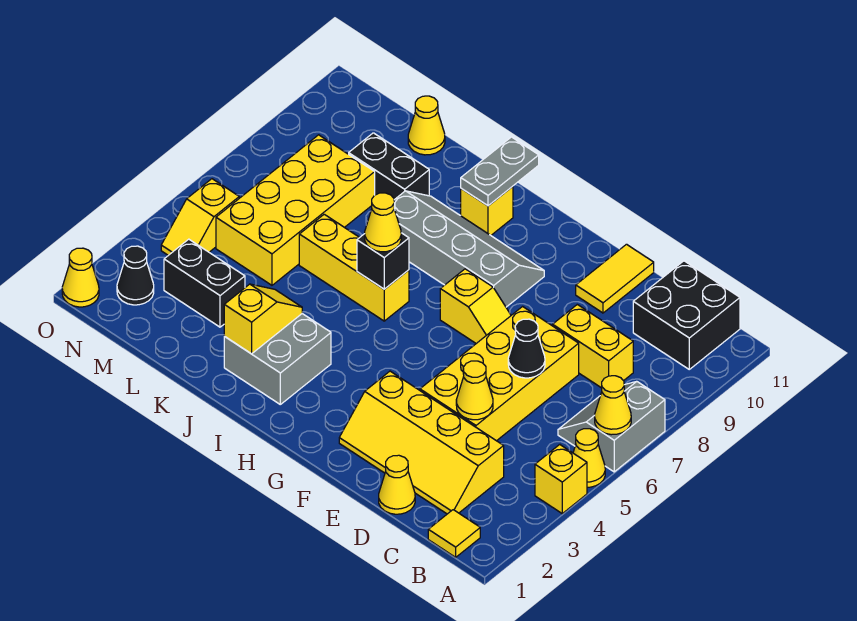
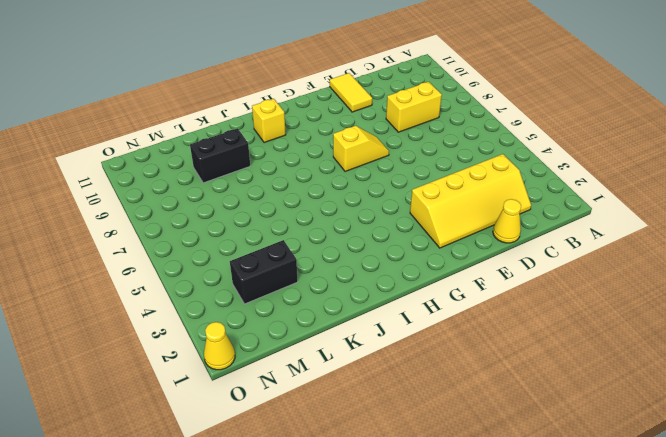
none -> yellow brick A4 level 1
none -> yellow cone A5 level 1
none -> grey slope A6:B7 level 1 top A

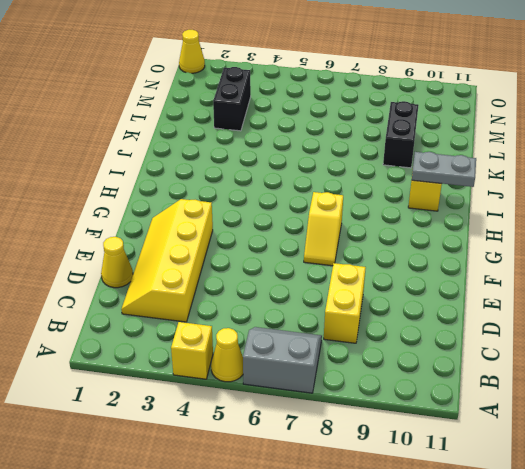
none -> yellow tile B1 level 1
none -> black brick B10:C11 level 1
none -> yellow brick D4:E7 level 1

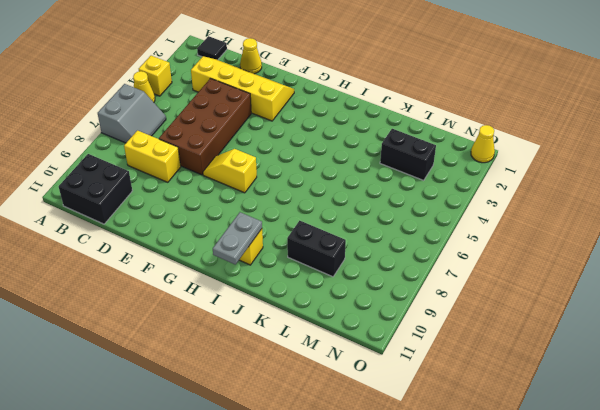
black tile B1 level 1 -> yellow tile B1 level 1
brown brick D4:E7 level 1 -> yellow brick D4:E7 level 1
none -> yellow tile E10:E11 level 1
none -> grey slope G8:J9 level 1 top 8
none -> grey brick I2:J3 level 1

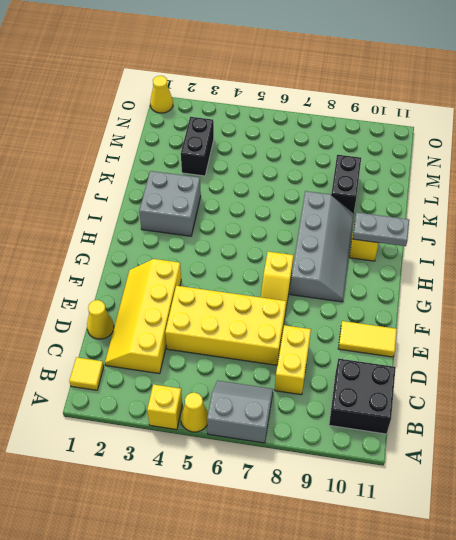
none -> yellow brick I6:K6 level 1
none -> yellow brick L5:M8 level 1
none -> yellow cone L11 level 1

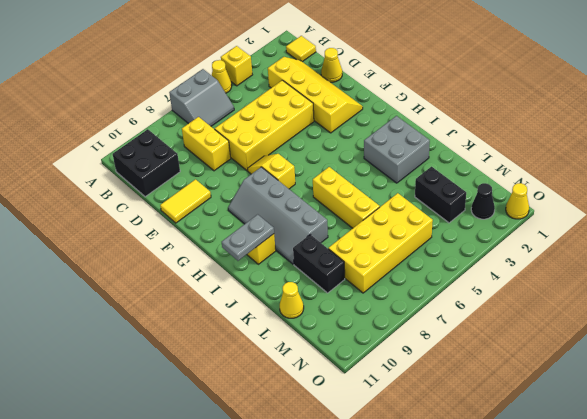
none -> yellow slope N4:N5 level 1 top 5
none -> yellow cone A6 level 2
none -> yellow cone D4 level 2

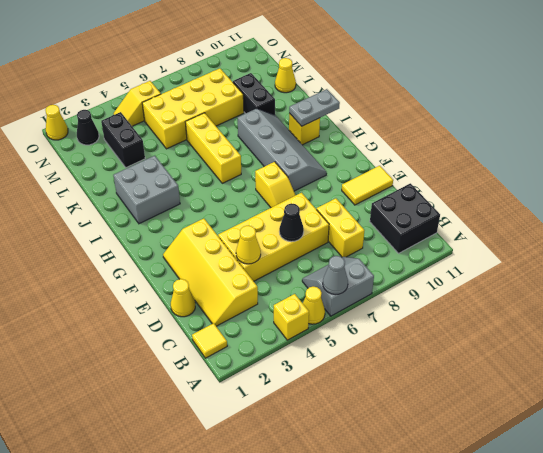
grey cone A6 level 2 -> yellow cone A6 level 2
none -> black brick I6 level 2
none -> yellow slope J2:J3 level 2 top 2
none -> yellow cone I6 level 3

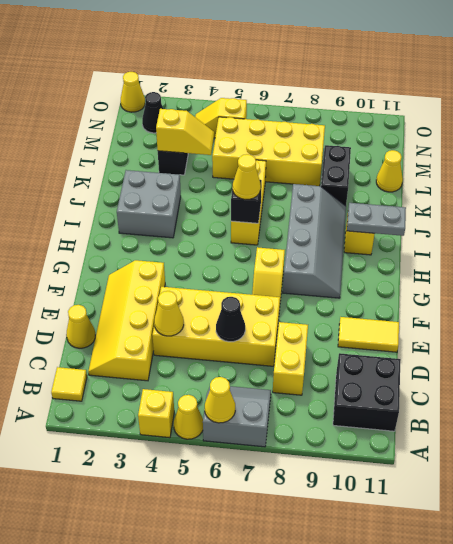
yellow slope L3:L4 level 2 top 3 -> yellow slope J2:J3 level 2 top 2

